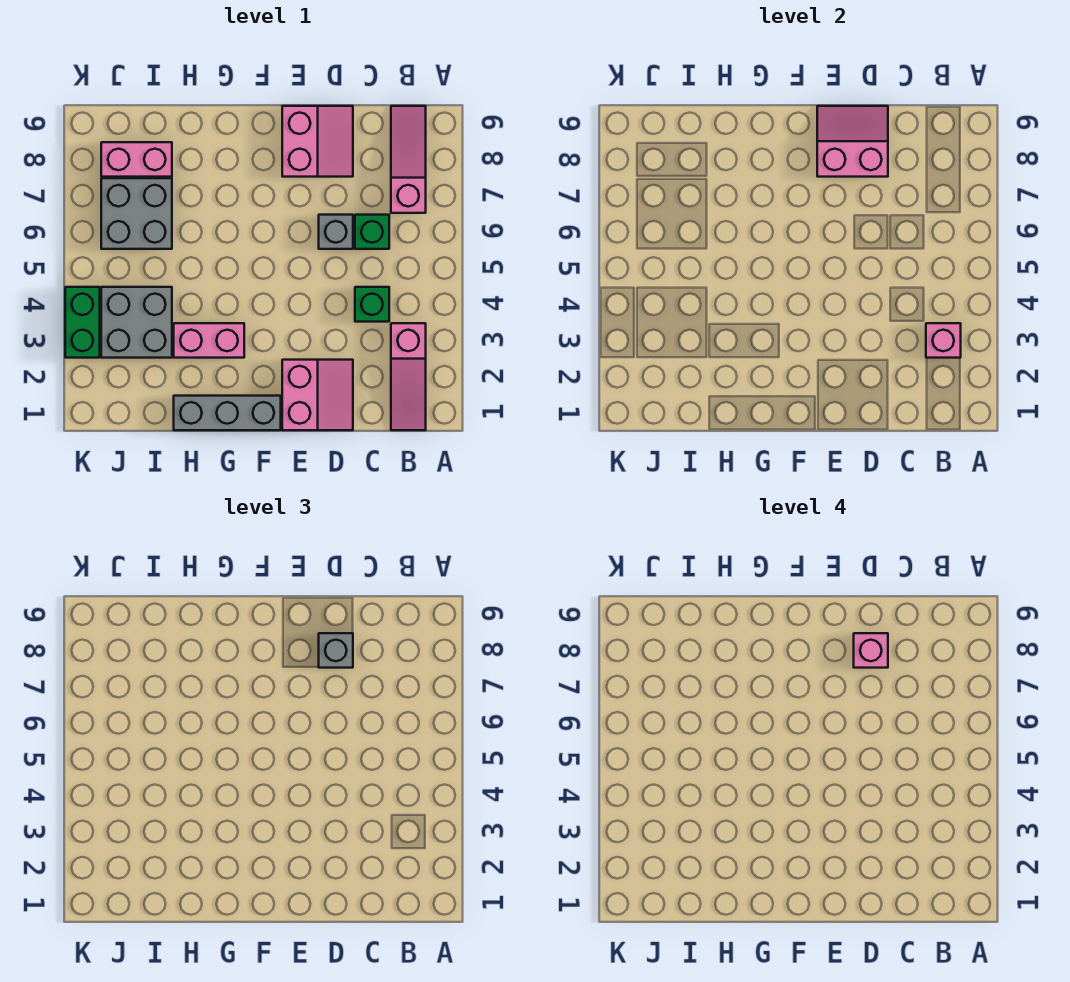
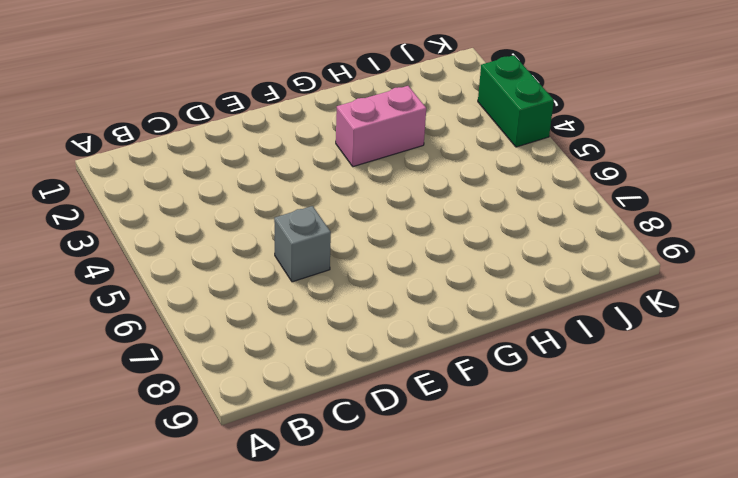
none -> pink slope B1:B3 level 1 top 3
none -> pink slope B7:B9 level 1 top 7
none -> green brick C4 level 1

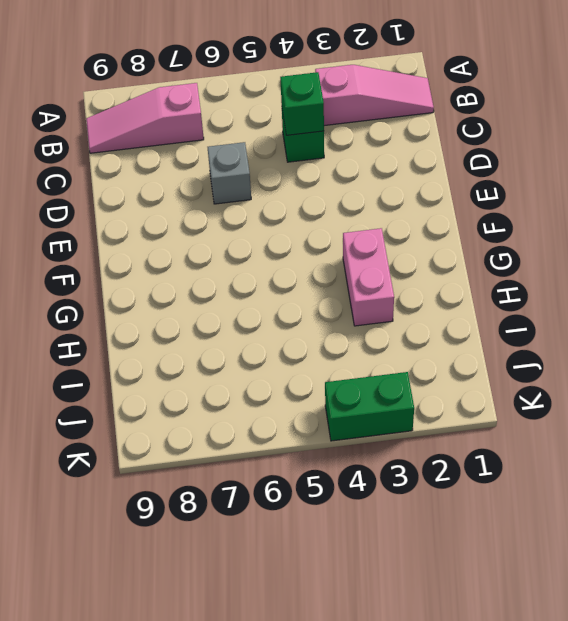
green brick C4 level 2 -> green brick C6 level 1
none -> pink slope D1:E2 level 1 top E
none -> pink slope D8:E9 level 1 top E
none -> grey brick F1:H1 level 1

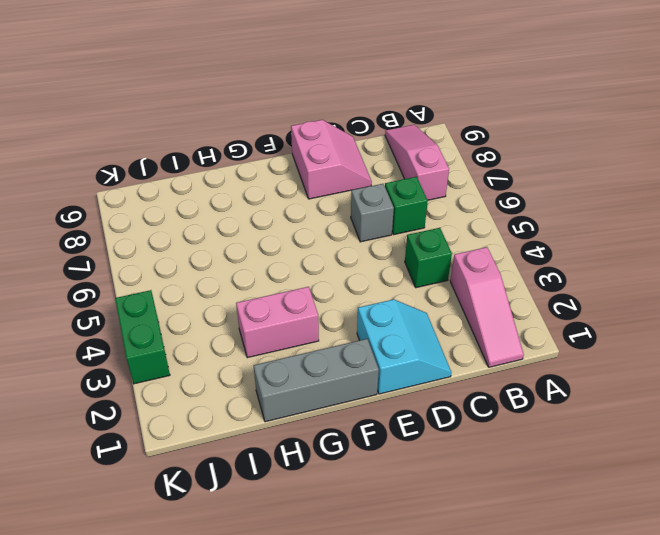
cyan slope D1:E2 level 1 top E -> pink slope D1:E2 level 1 top E
none -> grey brick I3:J4 level 1
none -> grey brick I6:J7 level 1
none -> pink brick I8:J8 level 1

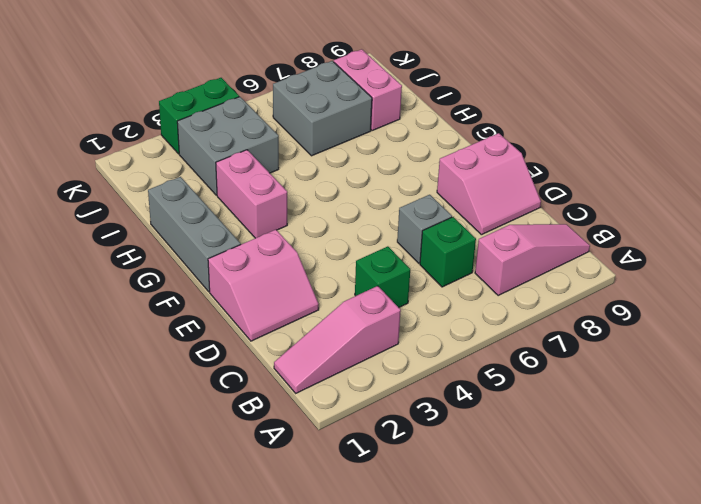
none -> pink brick B3 level 2
none -> pink slope D8:E9 level 2 top 8
none -> grey brick D8 level 3

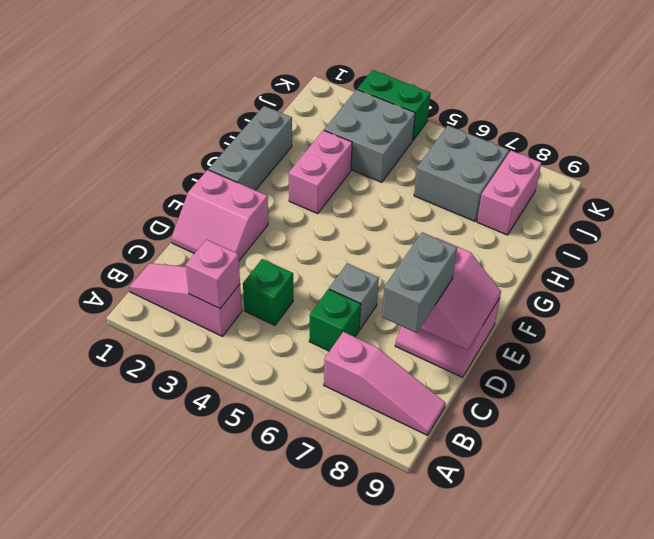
grey brick C8:D8 level 3 -> grey brick D8 level 3
none -> pink brick D8 level 4

